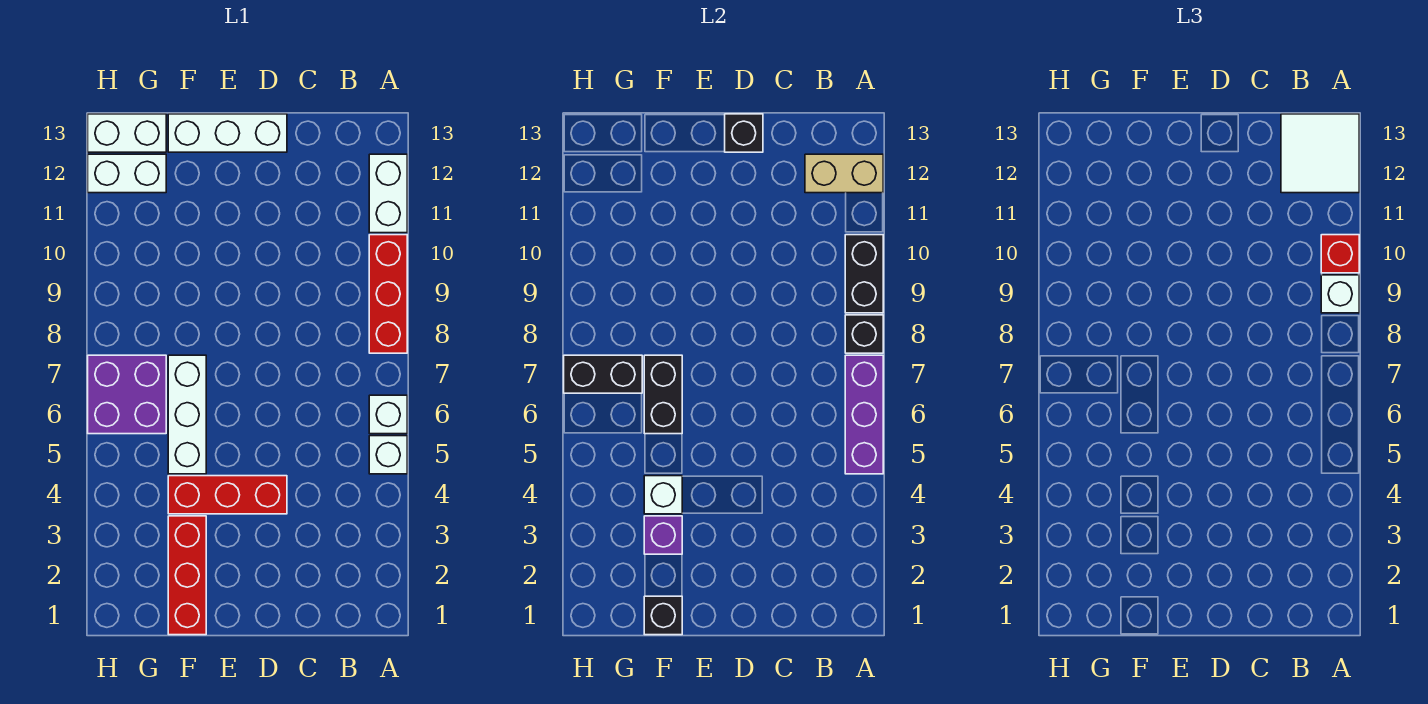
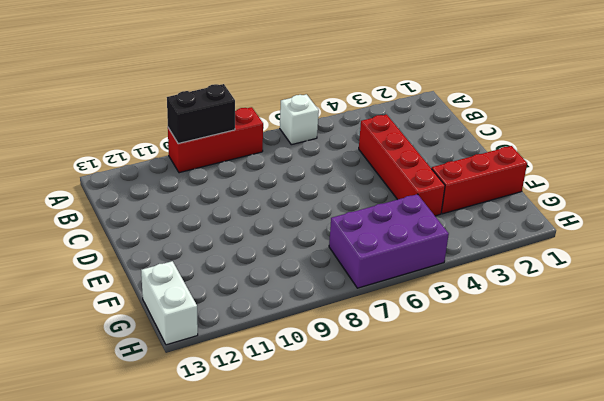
red brick C4:F4 level 1 -> red brick D4:F4 level 1
purple brick G5:H7 level 1 -> purple brick G6:H7 level 1
none -> white brick A5 level 1
none -> white brick A11:A12 level 1
none -> white brick D13:F13 level 1

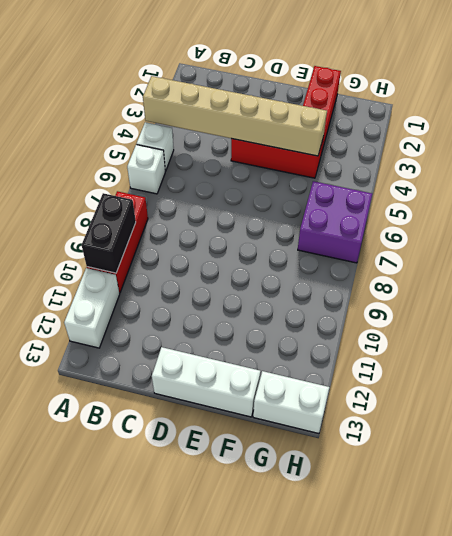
tan brick A4:F4 level 2 -> white brick F4 level 2
none -> white brick F5:F7 level 1
none -> white brick G12:H12 level 1
none -> purple brick A5:A7 level 2

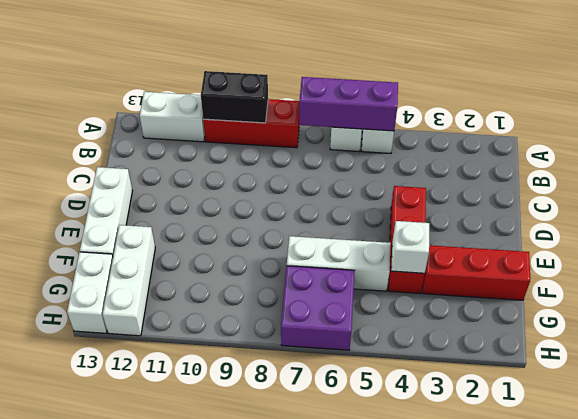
white brick F12:H12 level 1 -> white brick G12:H12 level 1
none -> black brick A8 level 2
none -> tan brick A12:B12 level 2
none -> black brick D13 level 2

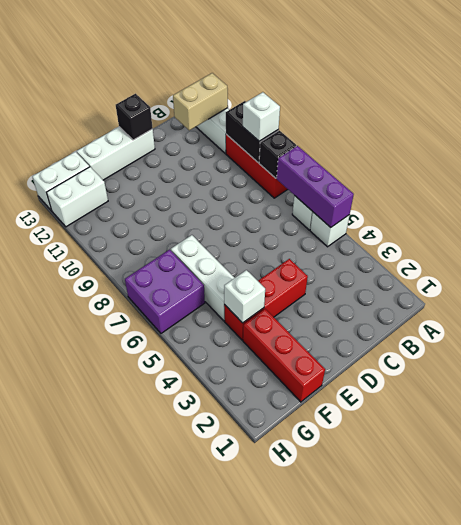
none -> black brick F1 level 2
none -> purple brick F3 level 2
none -> black brick F6:F7 level 2

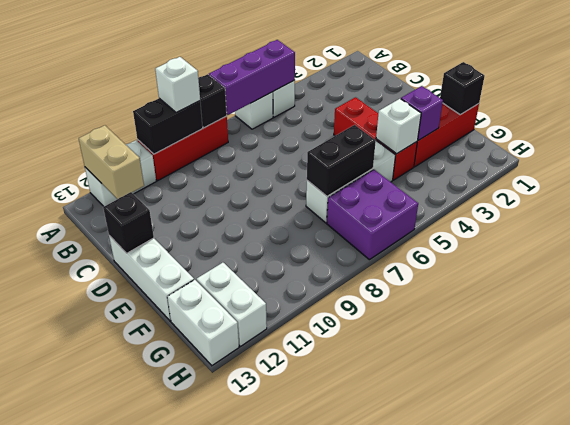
none -> black brick G7:H7 level 2
none -> red brick A10 level 3
none -> white tile A12:B13 level 3

